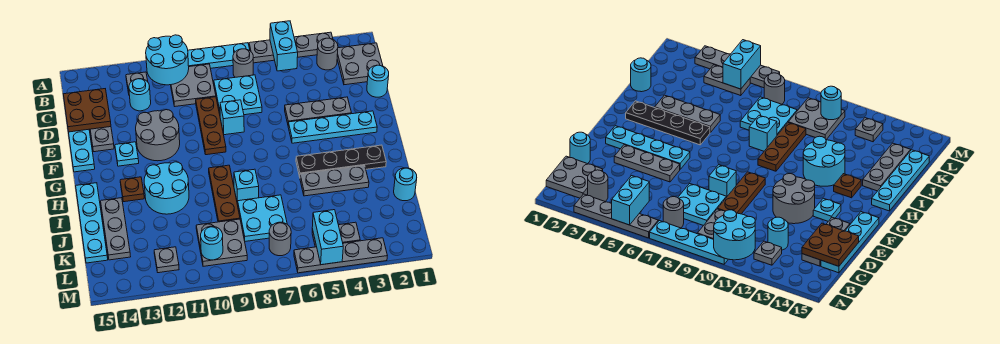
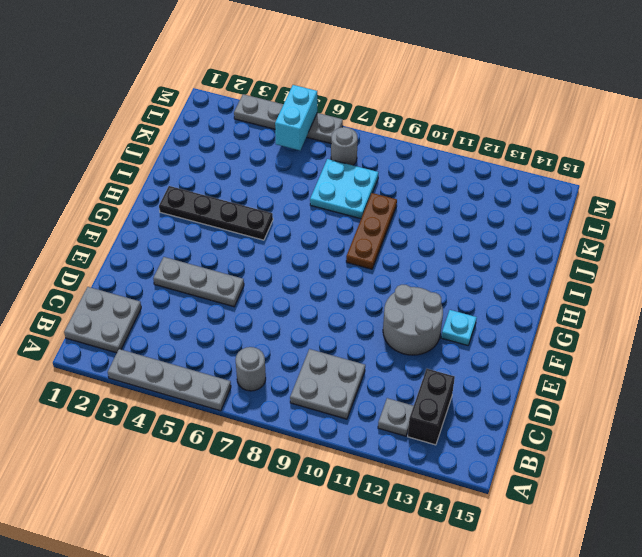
black brick B13:C13 level 1 -> none
none -> cyan plate A7:A10 level 1
none -> grey round brick B3 level 1
none -> cyan plate C7:D8 level 1
none -> cyan round brick C12 level 1

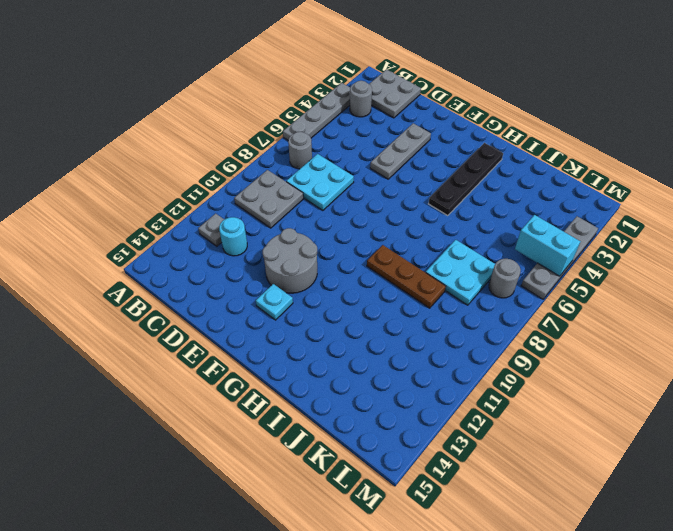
none -> cyan plate A7:A10 level 1
none -> grey plate C14:E14 level 1
none -> cyan plate C15:F15 level 1
none -> cyan round brick D1 level 1

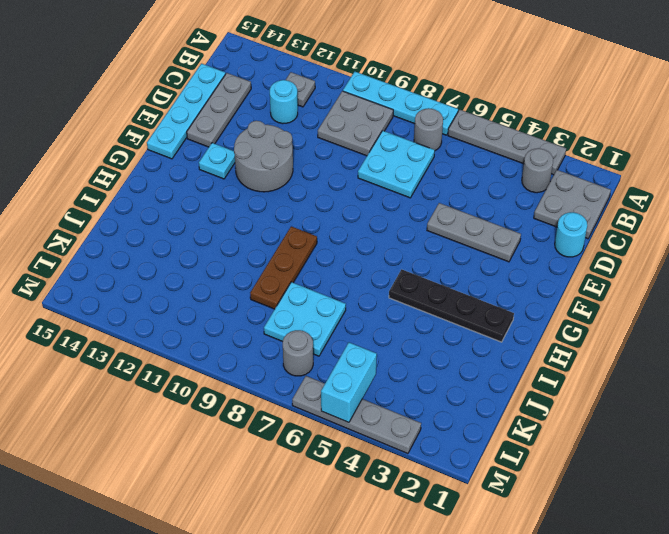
none -> brown plate D9:F9 level 1
none -> cyan brick E8 level 1
none -> cyan plate F2:F5 level 1
none -> cyan round brick H11:I12 level 1

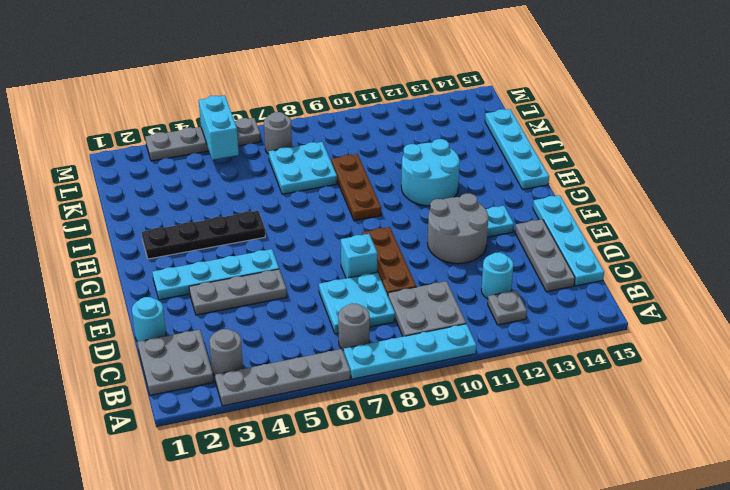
none -> brown plate H13 level 1
none -> grey plate I3:I5 level 1
none -> cyan brick I8 level 1
none -> grey plate I14:K14 level 1

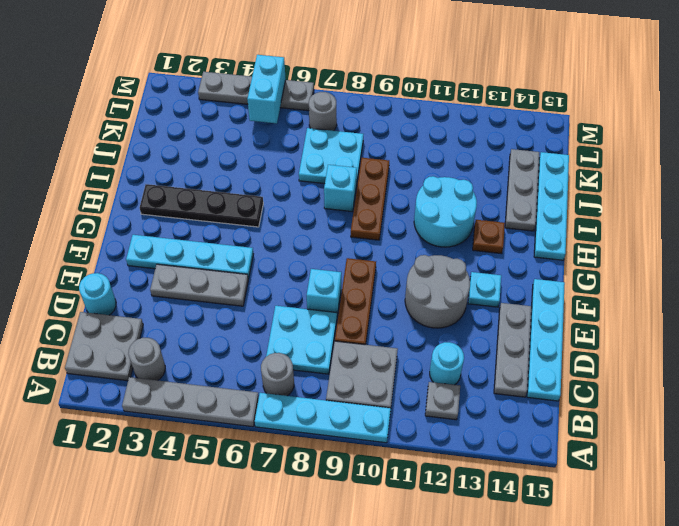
none -> grey plate I3:I5 level 1
none -> cyan round brick J1 level 1
none -> grey plate K9:L10 level 1
none -> grey plate L4:L5 level 1

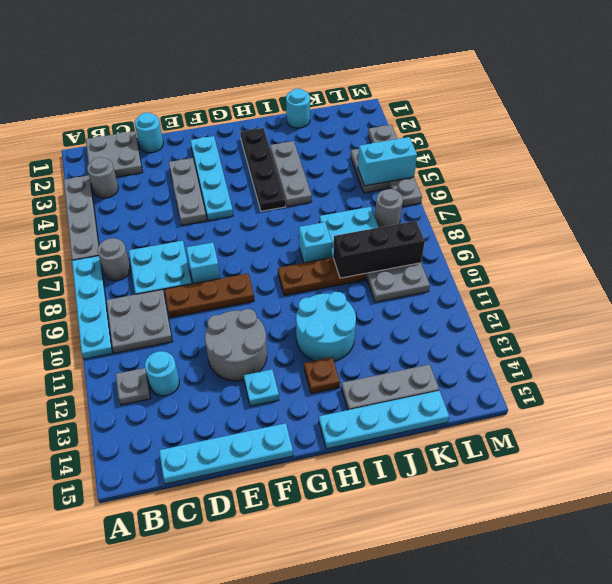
black brick J9:L9 level 2 -> none
none -> grey plate C14:E14 level 1
none -> grey plate L12 level 1
none -> cyan brick A5:B5 level 2
none -> cyan round brick A10:B11 level 2

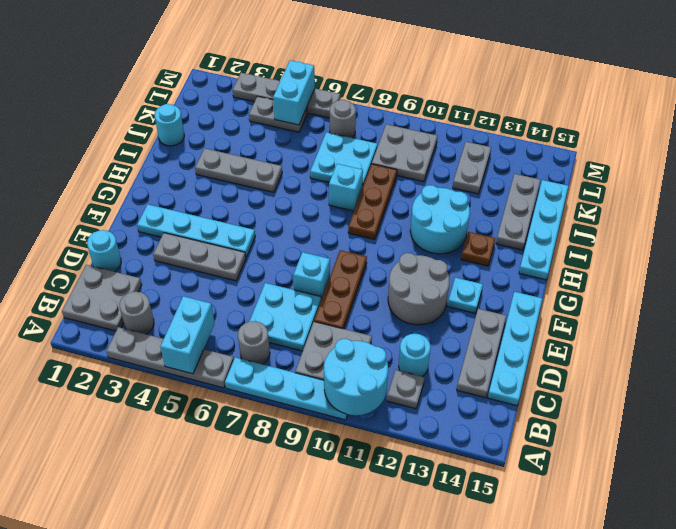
grey plate K12:L12 level 1 -> grey plate L12 level 1
none -> black plate H2:H5 level 1
none -> brown plate C14:D15 level 2
none -> cyan round brick L10 level 2

